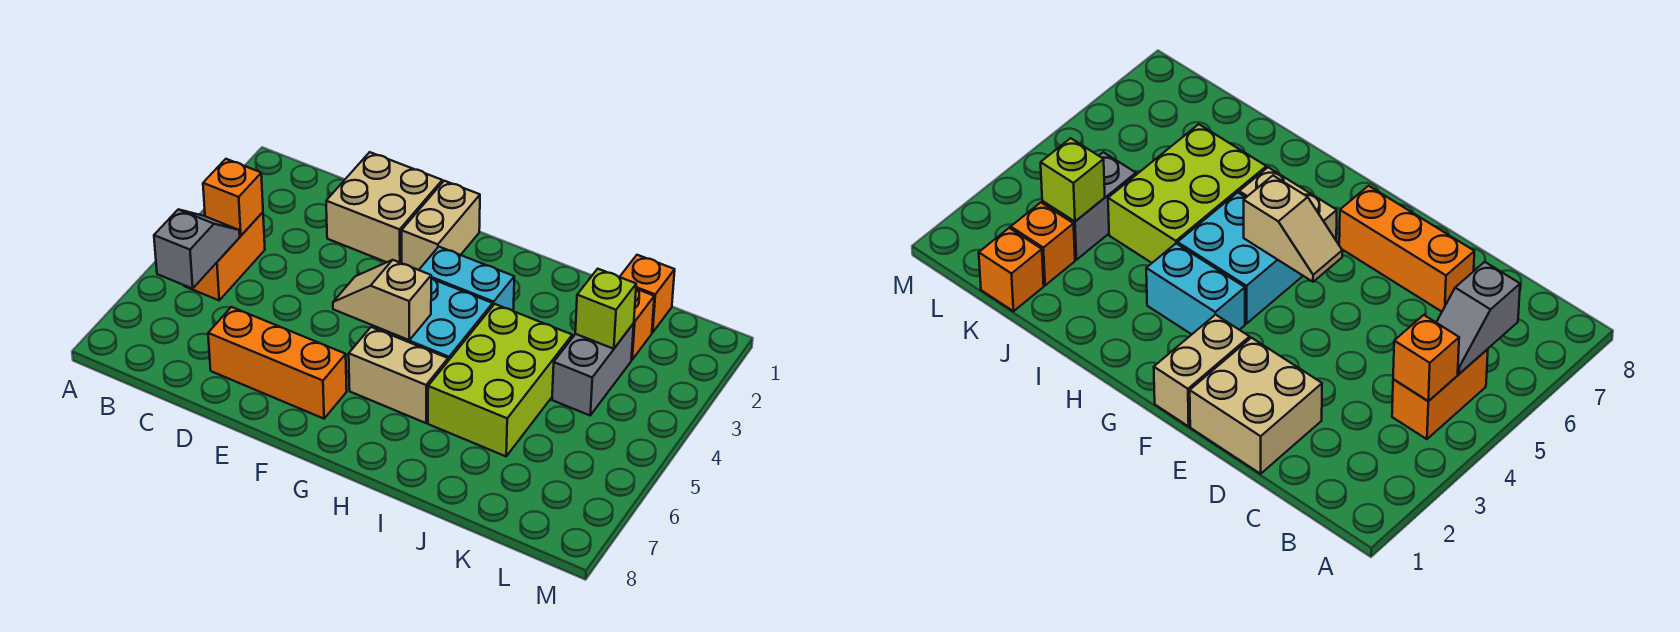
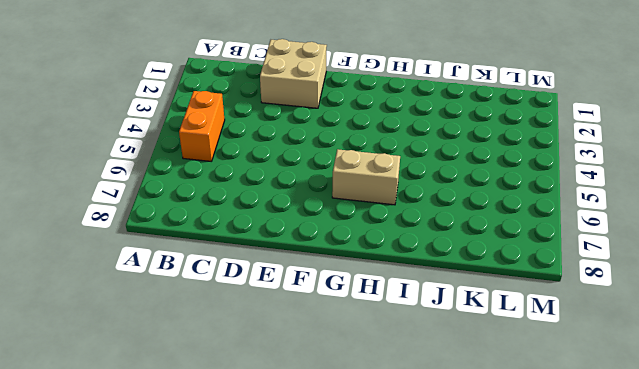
none -> orange brick D7:F7 level 1
none -> tan brick F1:F2 level 1
none -> cyan brick G3:H3 level 1

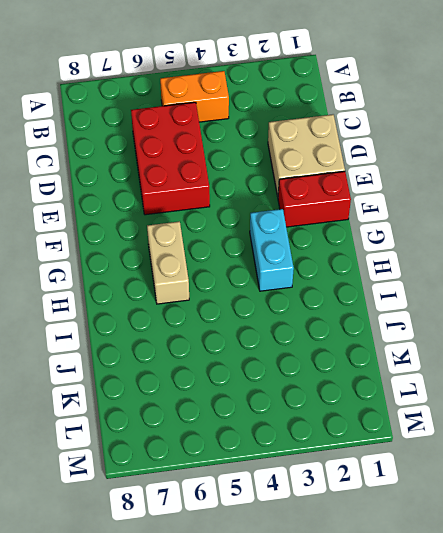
red brick C5:E6 level 1 -> none
red brick F1:F2 level 1 -> tan brick F1:F2 level 1
none -> orange brick D7:F7 level 1
none -> cyan brick G4:H5 level 1
none -> lime brick I4:J6 level 1

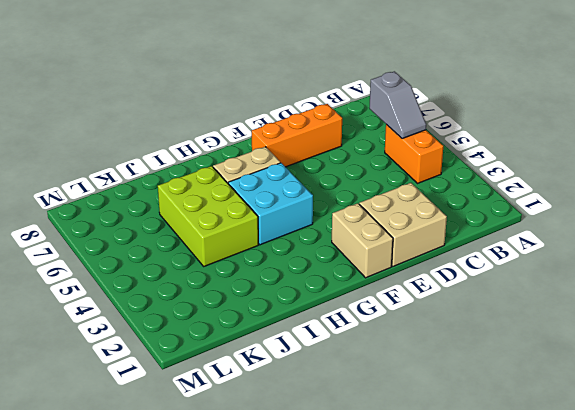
none -> cyan brick G3:H3 level 1
none -> orange brick K1 level 1
none -> orange brick K2 level 1

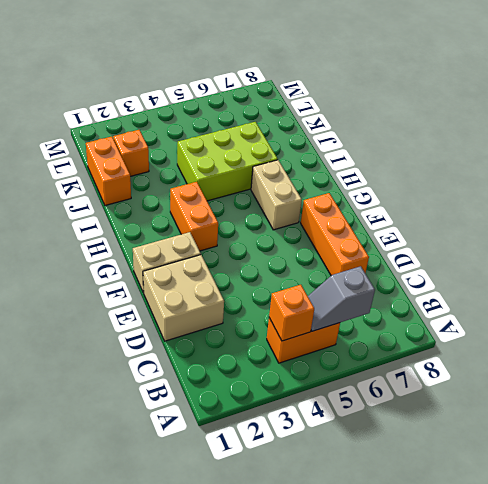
orange brick G3:H3 level 1 -> cyan brick G3:H3 level 1
orange brick J1:K1 level 1 -> orange brick K1 level 1
none -> cyan brick G4:H5 level 1
none -> grey brick K3:K4 level 1
none -> tan slope F5:G5 level 2 top G

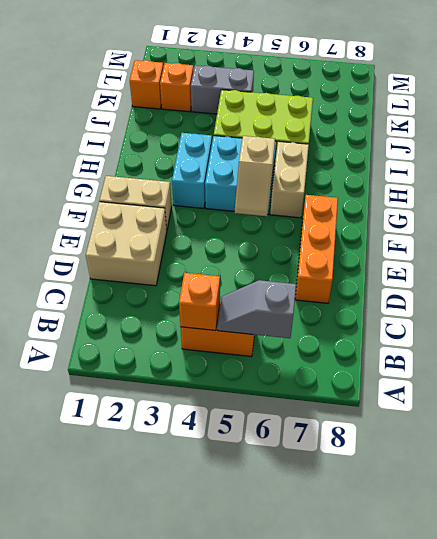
none -> lime brick K3 level 2

